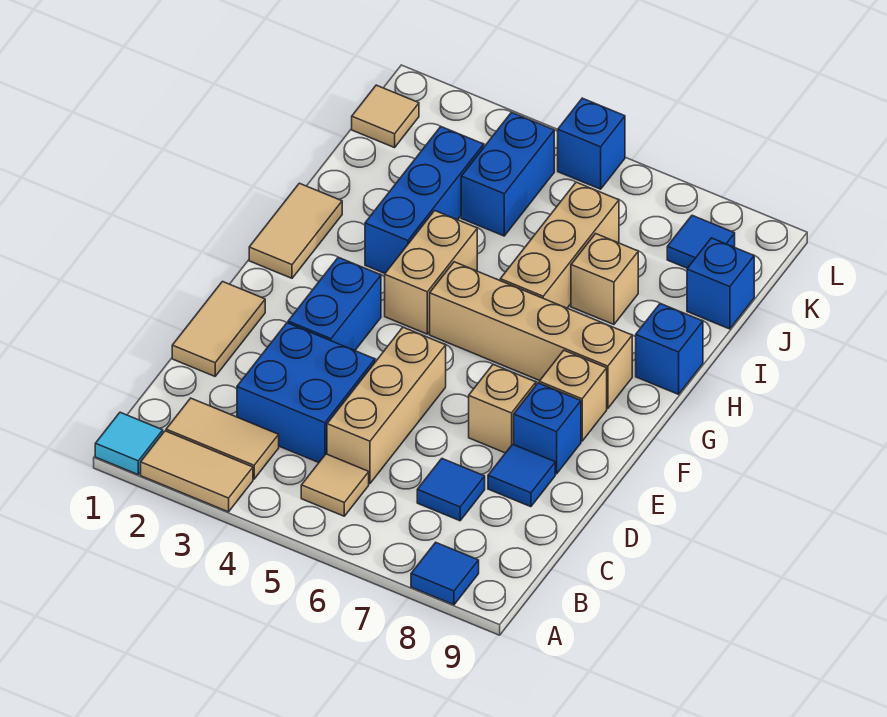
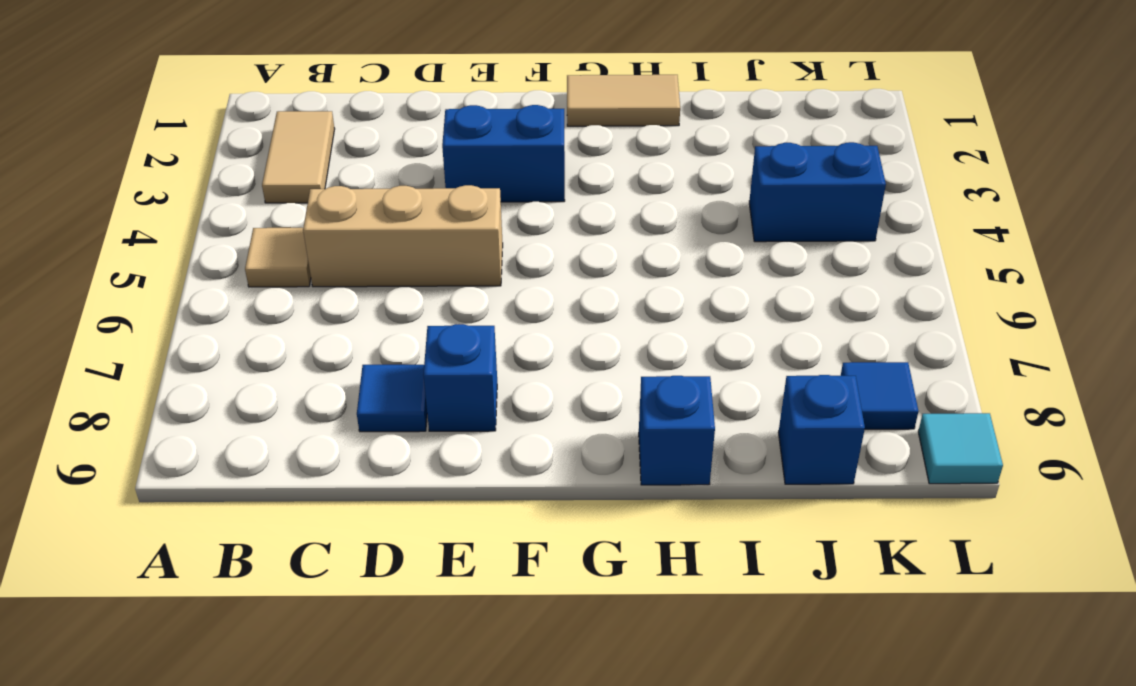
cyan tile L9 level 1 -> cyan tile A1 level 1
none -> tan tile A2:A3 level 1
none -> blue tile A8 level 1
none -> blue brick C3:D4 level 1

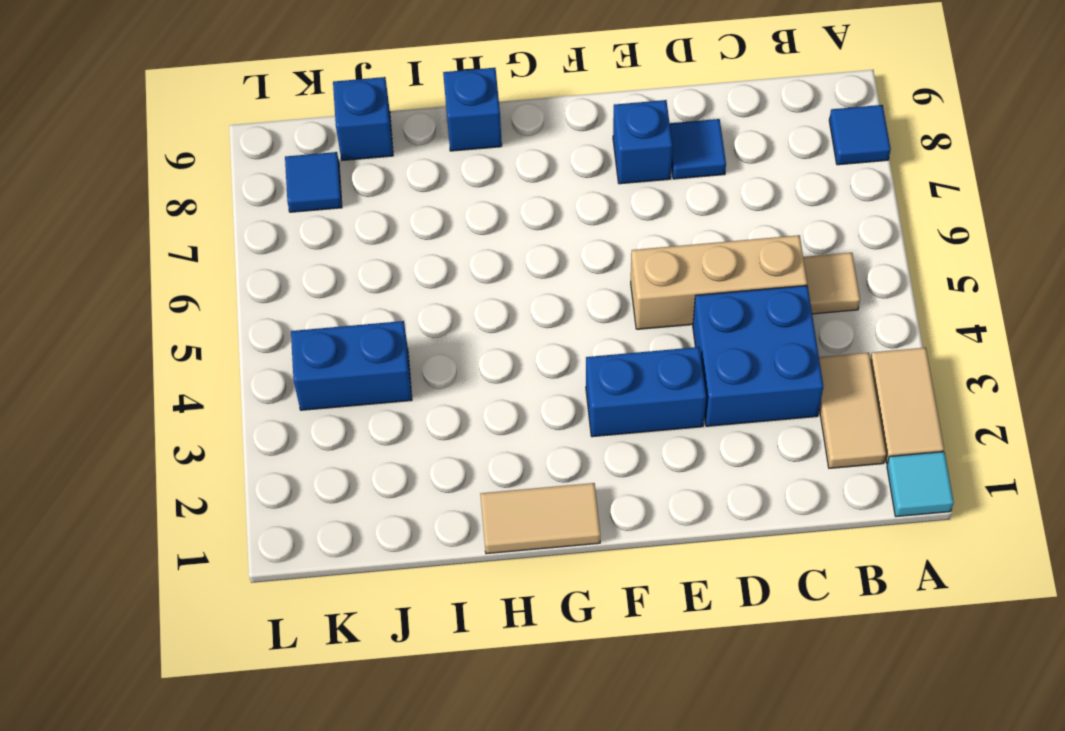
none -> blue tile C7 level 1
none -> tan tile D1:E1 level 1
none -> tan brick E7 level 1

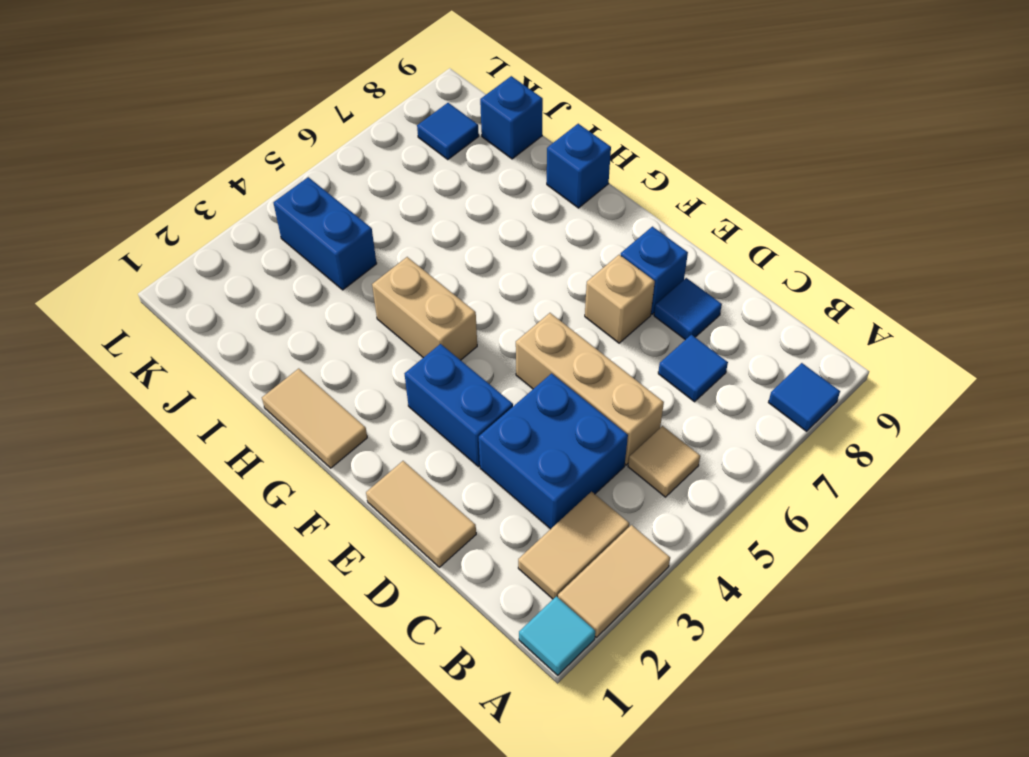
none -> tan brick F8 level 1
none -> tan brick G5:G8 level 1
none -> blue brick H3:J3 level 1

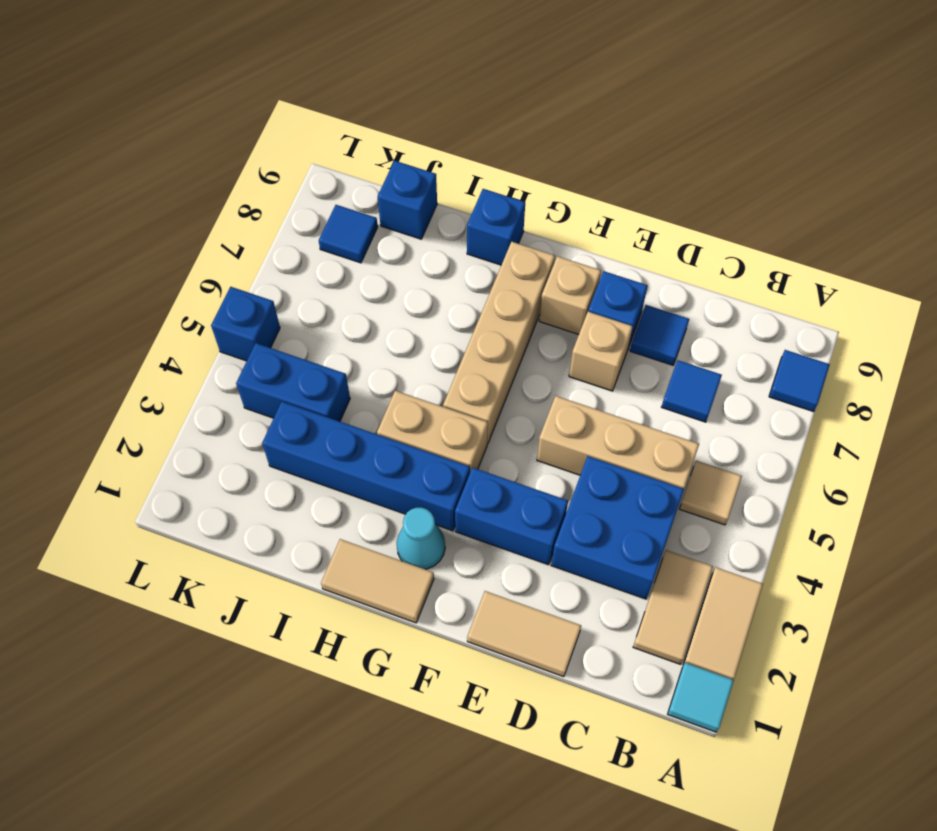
cyan cone G2 level 1 -> none
blue brick G3:J3 level 1 -> blue brick H3:J3 level 1
none -> tan brick H6:J6 level 1
none -> tan brick I7 level 1
none -> tan tile K1 level 1

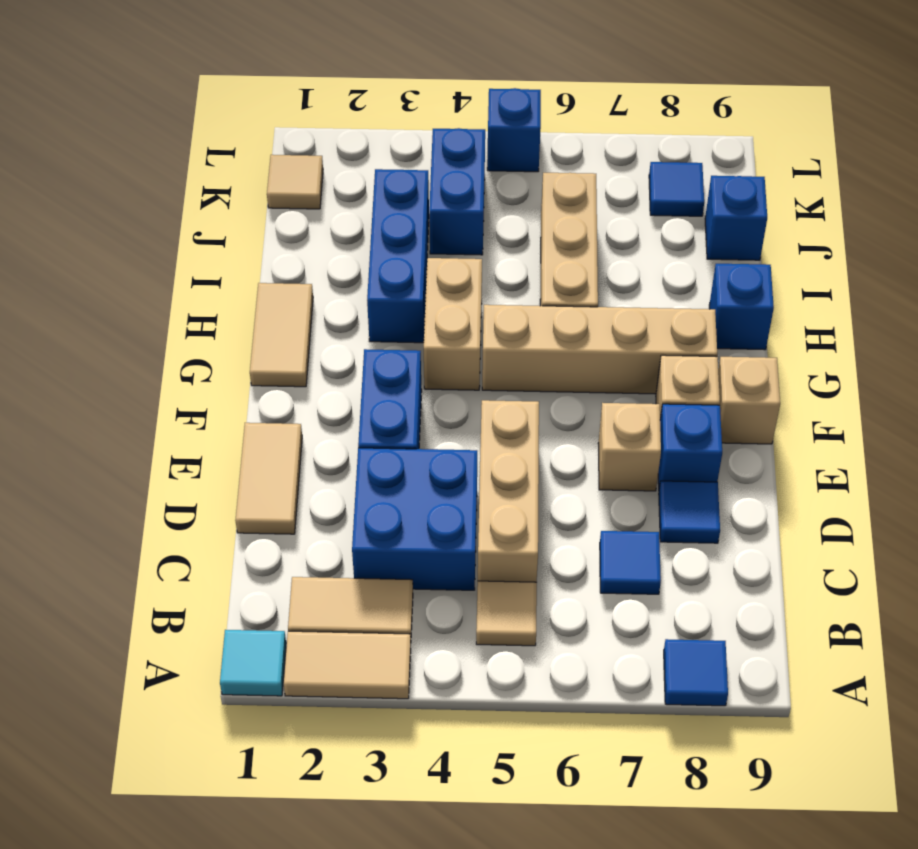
tan brick F9 level 1 -> tan brick I7 level 1

